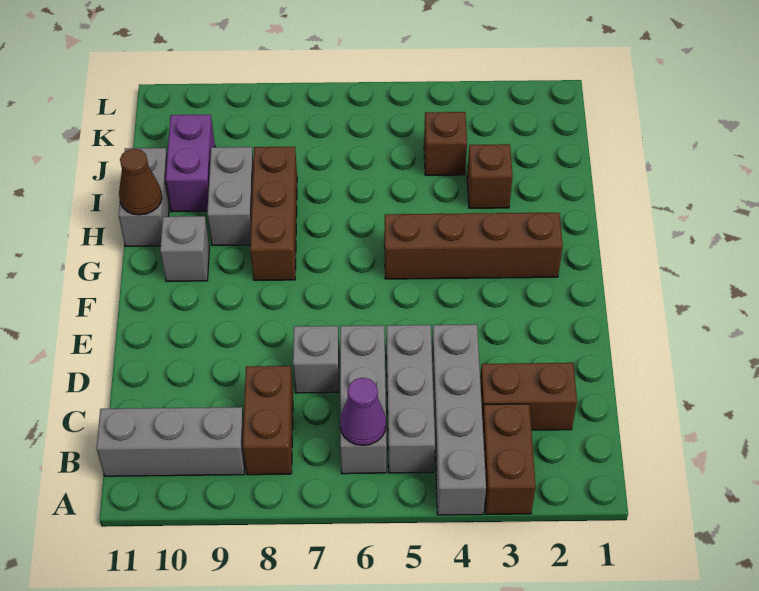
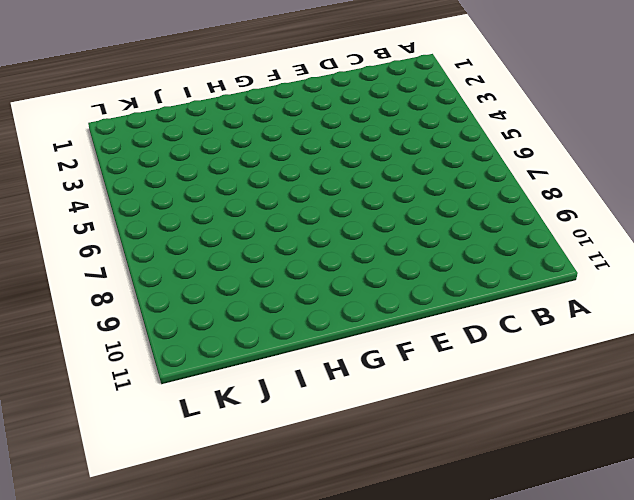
none -> brown brick A3:B3 level 1
none -> grey brick A4:D4 level 1
none -> grey brick B5:D5 level 1

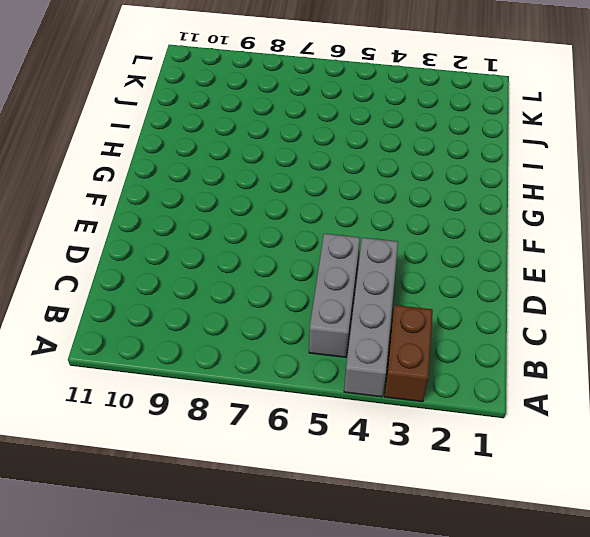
none -> grey brick B6:D6 level 1
none -> brown brick B8:C8 level 1
none -> grey brick B9:B11 level 1

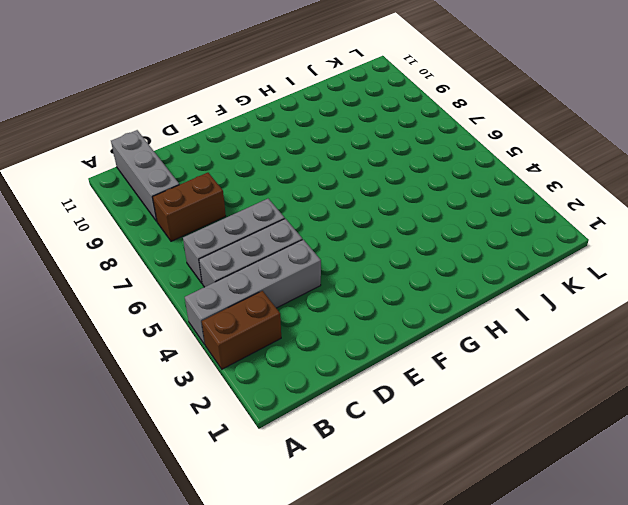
none -> brown brick C2:C3 level 1
none -> grey brick D7 level 1
none -> brown brick G2:G5 level 1

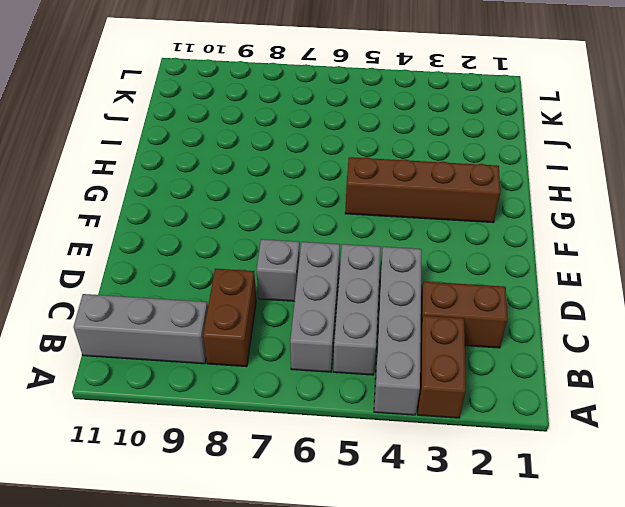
none -> brown brick G8:I8 level 1
none -> grey brick G10 level 1
none -> grey brick H9:I9 level 1

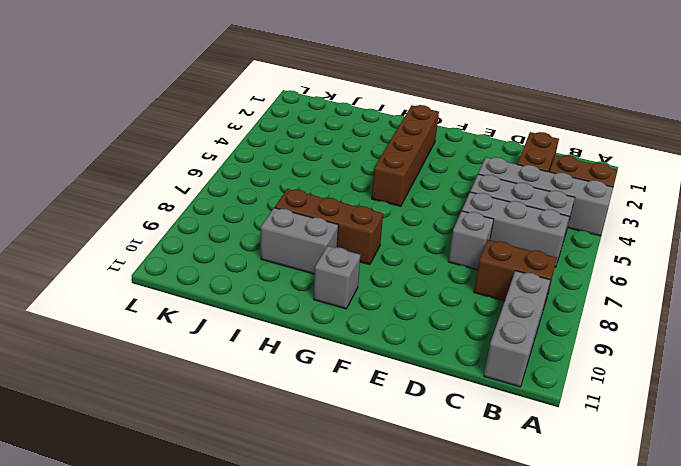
none -> grey brick H11:I11 level 1
none -> brown brick I3 level 1
none -> purple brick I10:J10 level 1

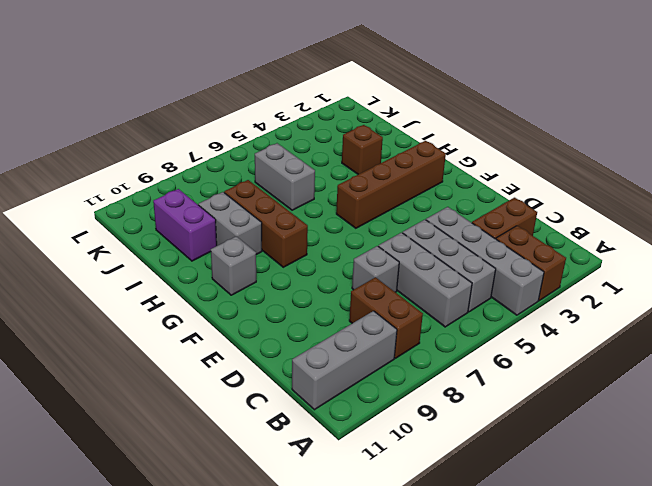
grey brick I6:J6 level 1 -> grey brick H11:I11 level 1
none -> brown brick J4 level 1
none -> purple cone B6 level 2
none -> brown cone H11 level 2

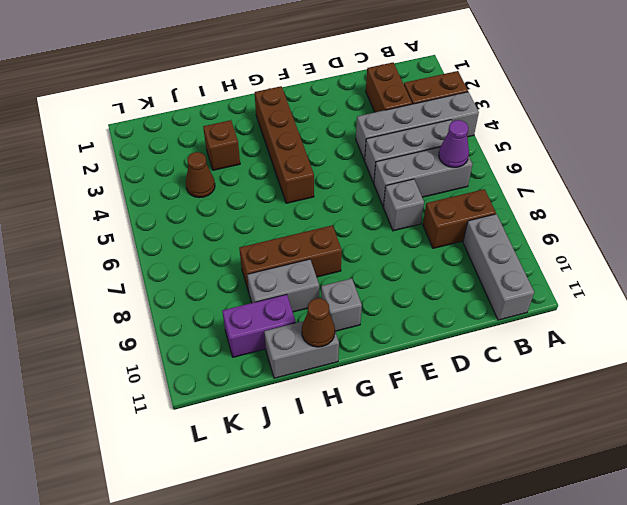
brown cone J4 level 1 -> brown brick J4 level 1

